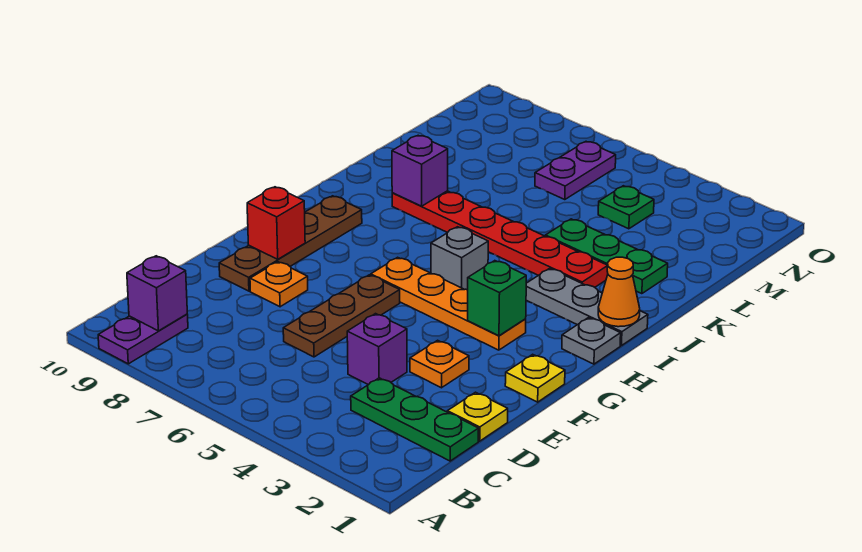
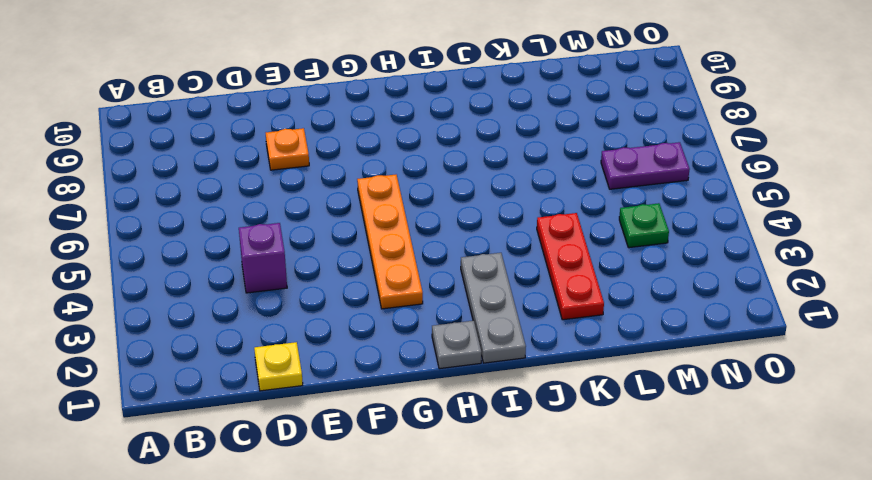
red plate K2:K4 level 1 -> green plate K2:K4 level 1
none -> purple plate A9:B9 level 1
none -> green plate C1:C3 level 1
none -> brown plate D6:F6 level 1

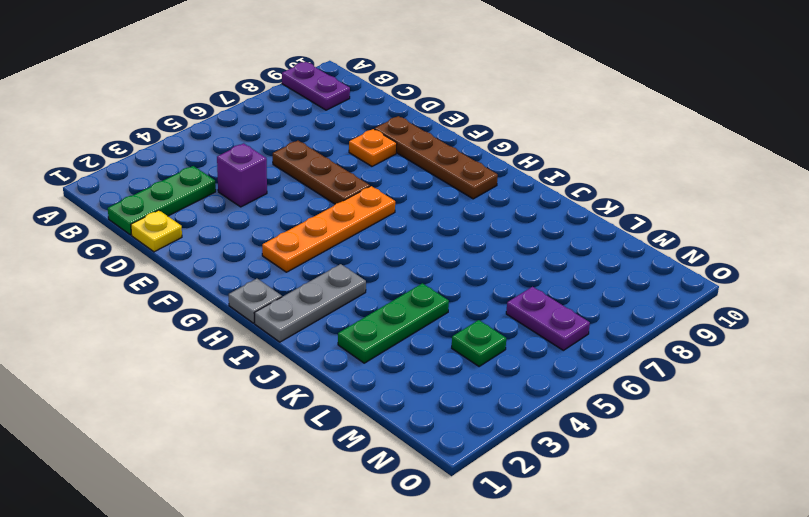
none -> orange plate E3 level 1
none -> yellow plate F1 level 1
none -> grey brick H5 level 1

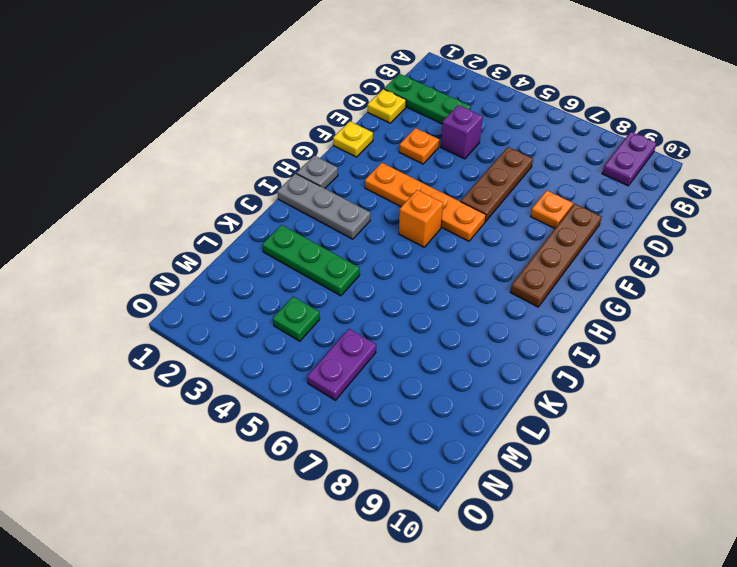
orange brick H5 level 1 -> grey brick H5 level 1
none -> red plate J3:J8 level 1
none -> purple brick B9 level 2
none -> red brick F9 level 2

